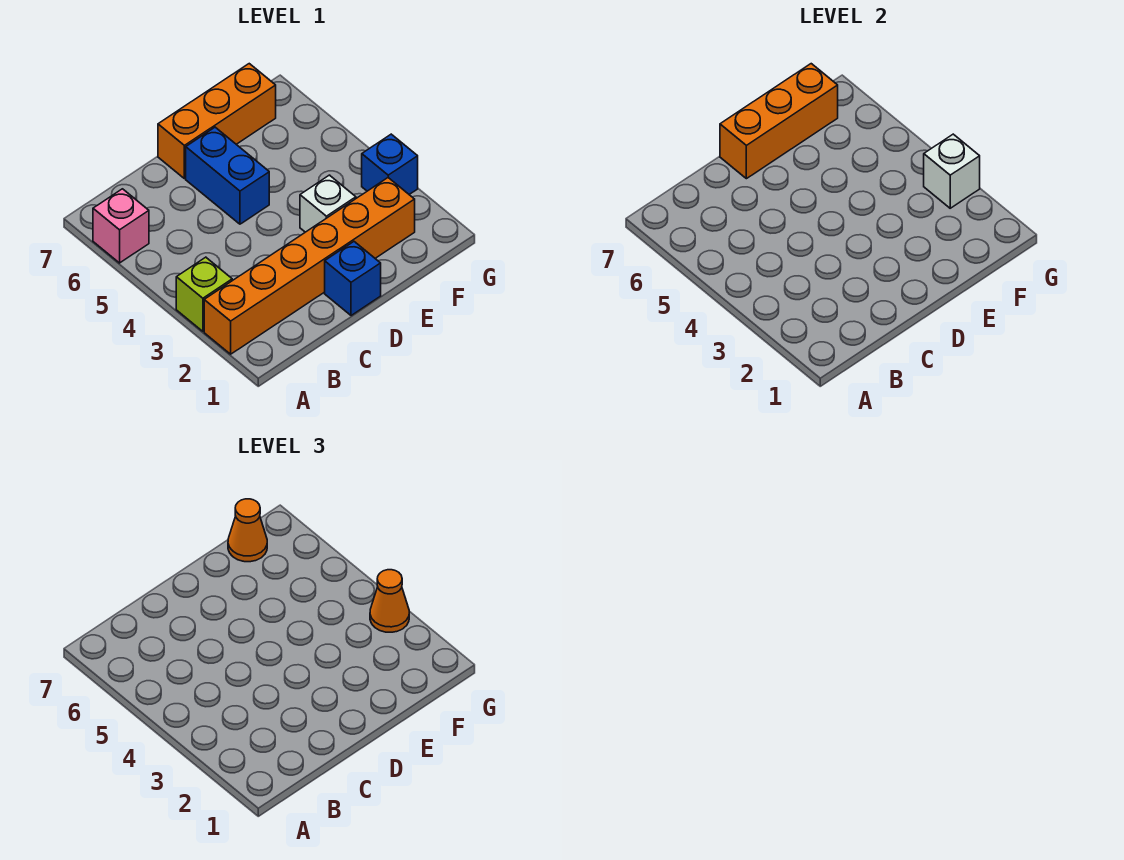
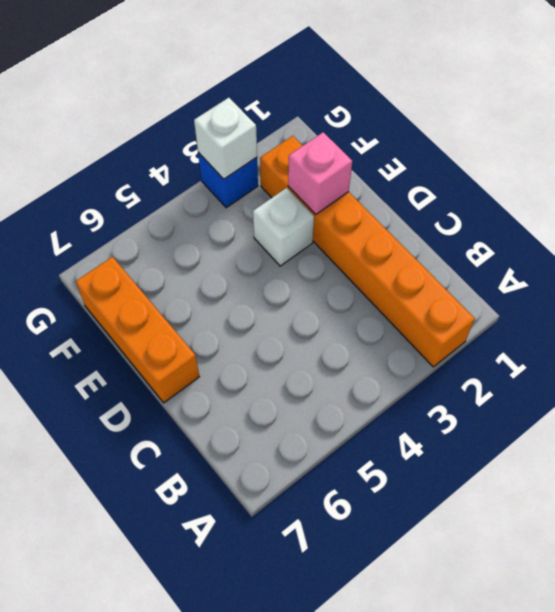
pink brick E2 level 2 -> pink brick A6 level 1
none -> lime brick A3 level 1
none -> blue brick D1 level 1
none -> blue brick D5:D6 level 1

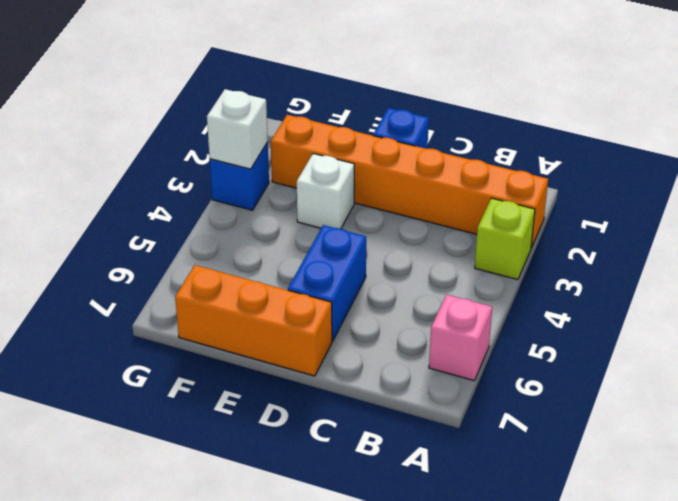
none -> orange brick D7:F7 level 2
none -> orange cone F7 level 3
none -> orange cone G3 level 3

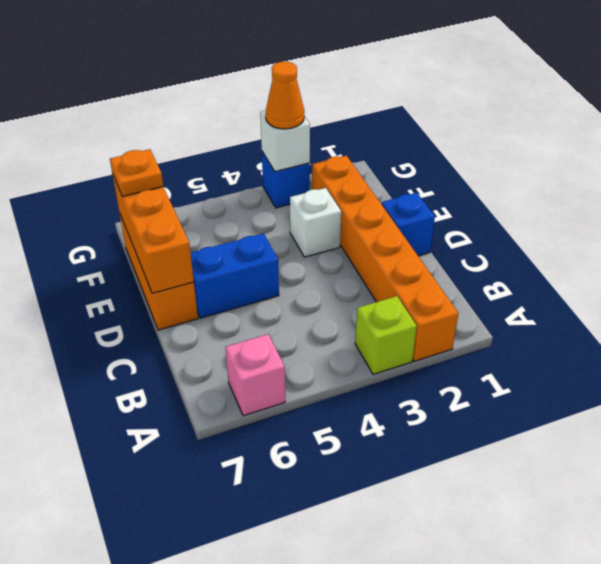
orange plate F7 level 3 -> orange cone F7 level 3

